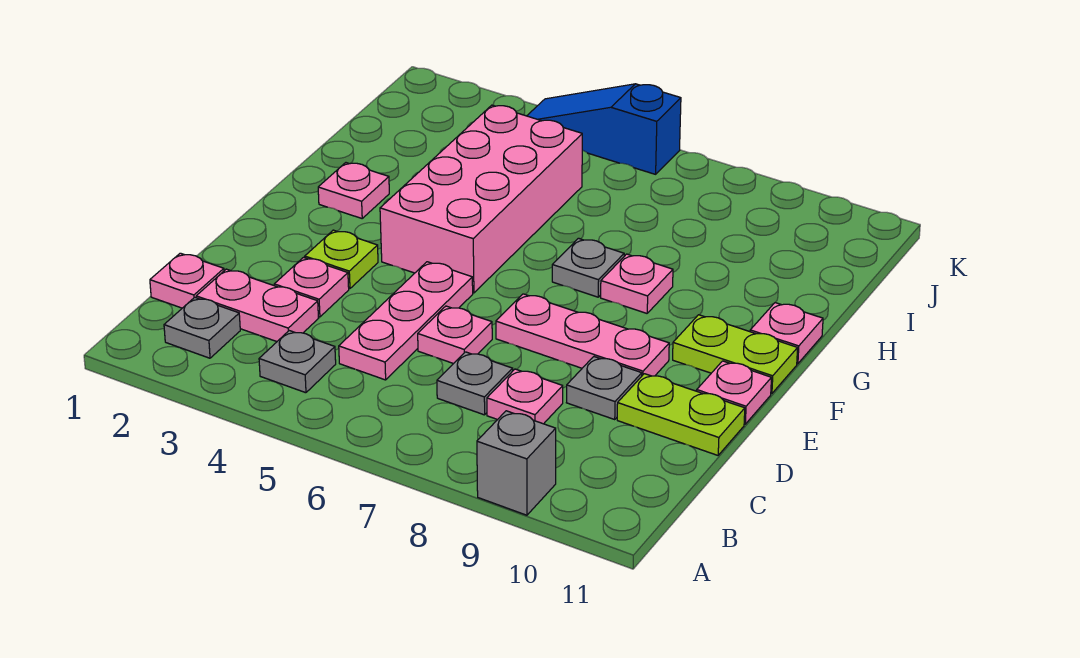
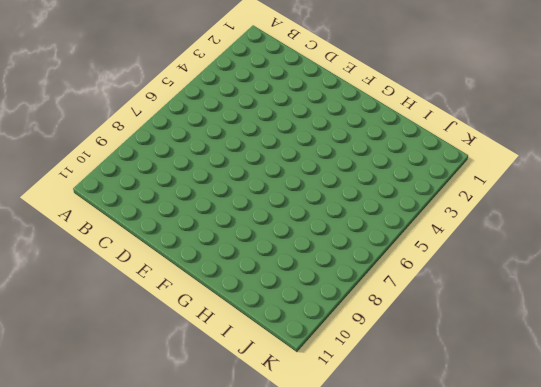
none -> grey brick A9 level 1
none -> grey plate B2 level 1
none -> grey plate B4 level 1

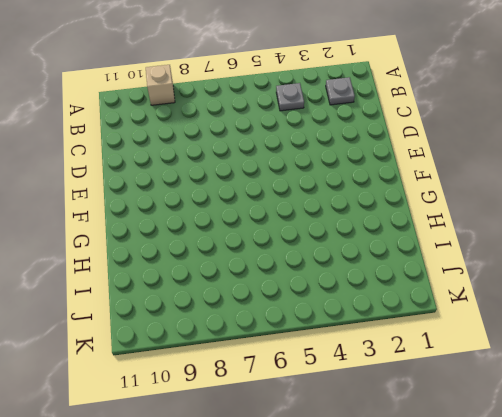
tan brick A9 level 1 -> grey brick A9 level 1
none -> pink plate C1 level 1
none -> pink plate C2:C3 level 1
none -> pink plate C5:E5 level 1

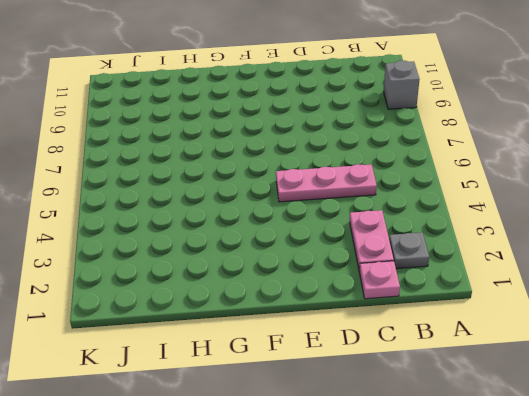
none -> grey plate B4 level 1
none -> grey plate C7 level 1
none -> pink plate C8 level 1

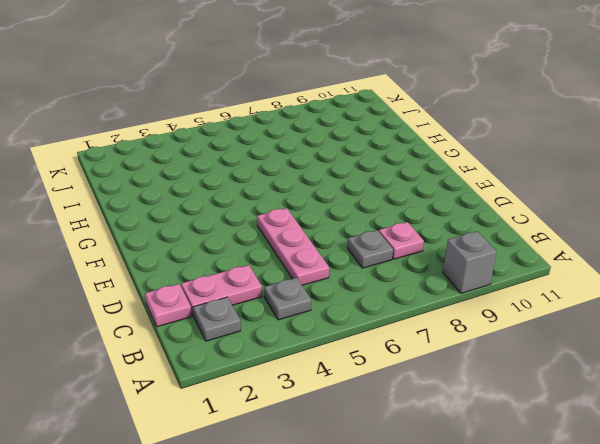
none -> pink plate D3 level 1
none -> pink plate D6 level 1
none -> grey plate D9 level 1

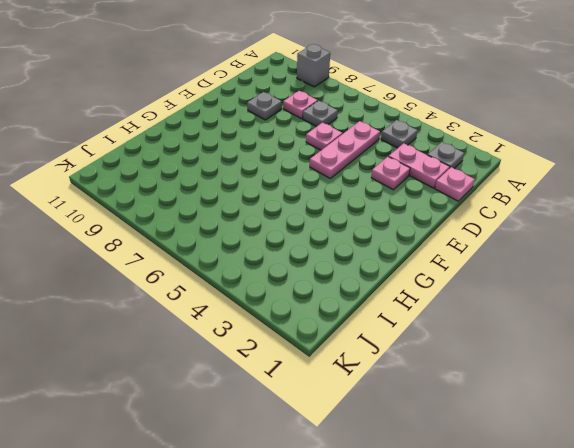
none -> lime plate D10:D11 level 1
none -> lime plate E3 level 1
none -> pink plate E7:E9 level 1

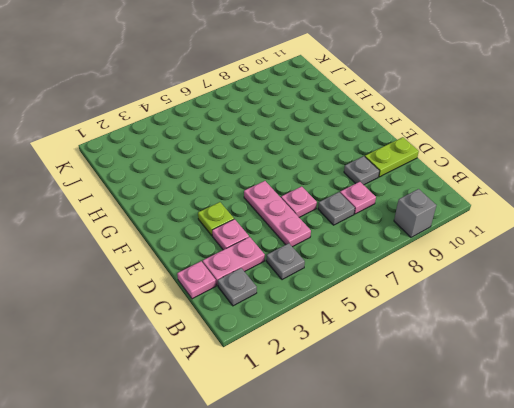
none -> pink plate E7:E9 level 1
none -> pink plate E11 level 1
none -> pink brick F4:I5 level 1

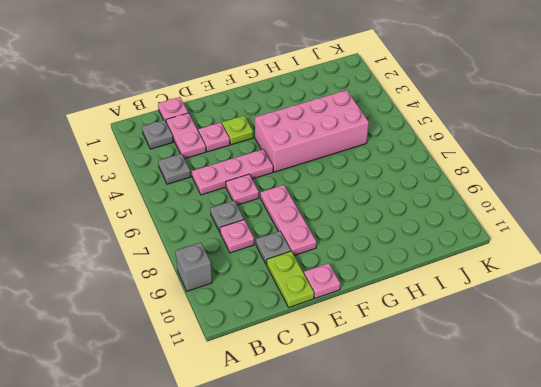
none -> lime plate F10:F11 level 1
none -> pink plate G2 level 1
none -> grey plate G7 level 1

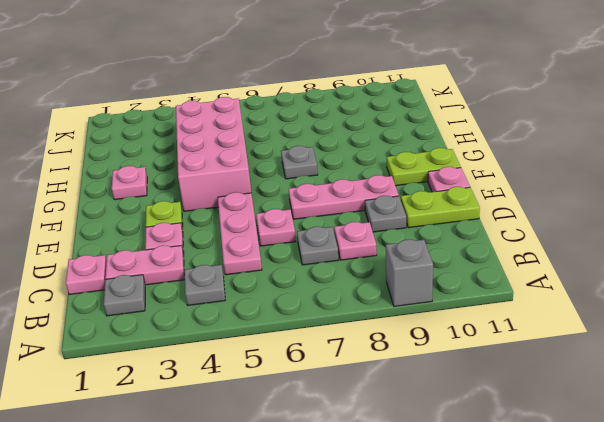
none -> pink plate G8 level 1
none -> pink plate G11 level 1
none -> blue slope K4:K6 level 1 top 6

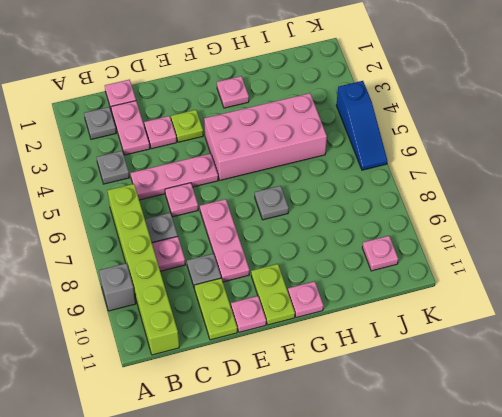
lime brick B6:B11 level 1 -> none
pink plate J10 level 1 -> pink plate G8 level 1
blue slope K4:K6 level 1 top 4 -> blue slope K4:K6 level 1 top 6

